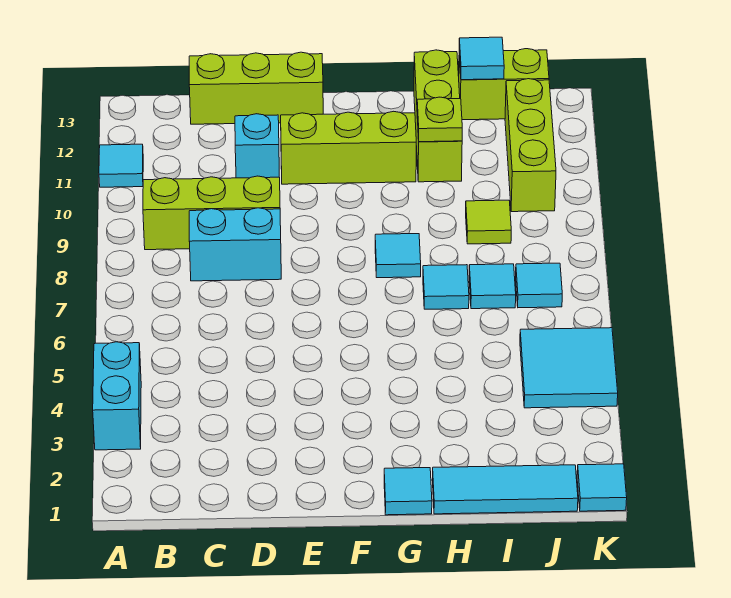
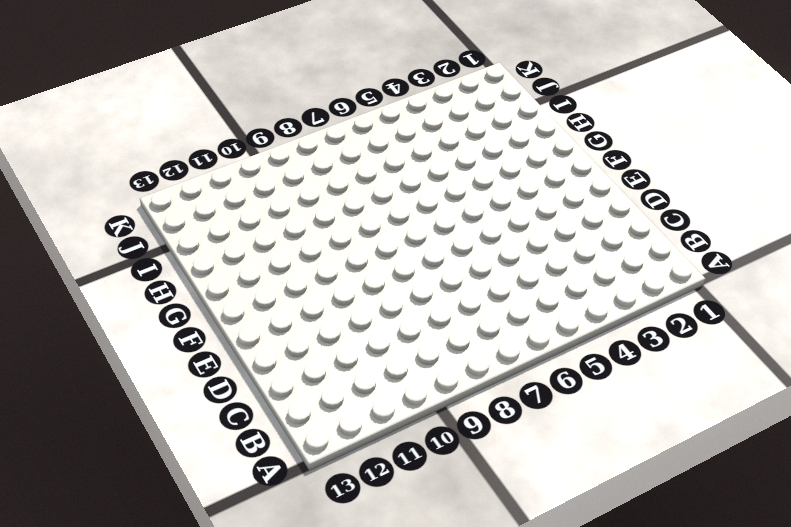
none -> cyan brick A3:A4 level 1
none -> cyan tile A11 level 1
none -> lime brick B9:D9 level 1

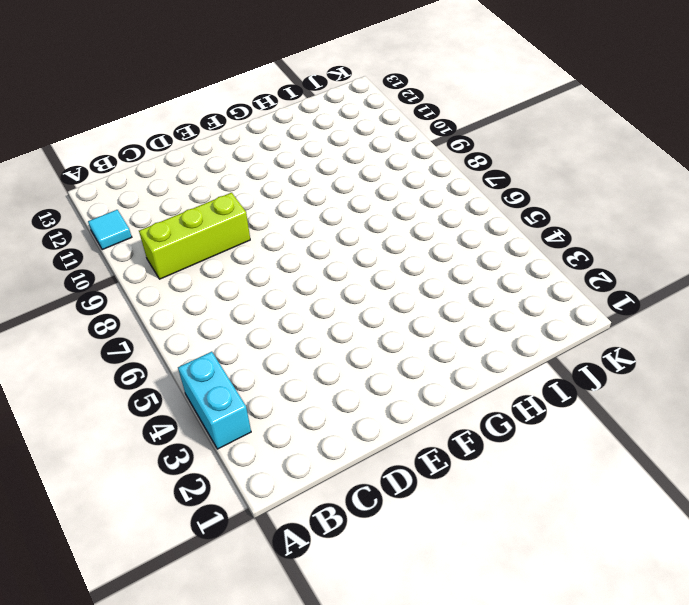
none -> cyan brick C8:D8 level 1
none -> lime brick C13:E13 level 1
none -> cyan brick D11 level 1

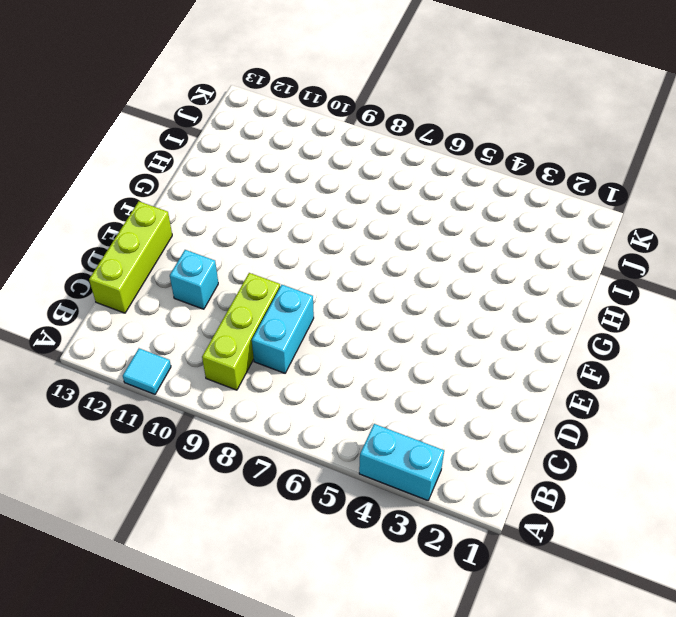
none -> lime brick E11:G11 level 1
none -> cyan tile G1 level 1
none -> cyan tile G8 level 1

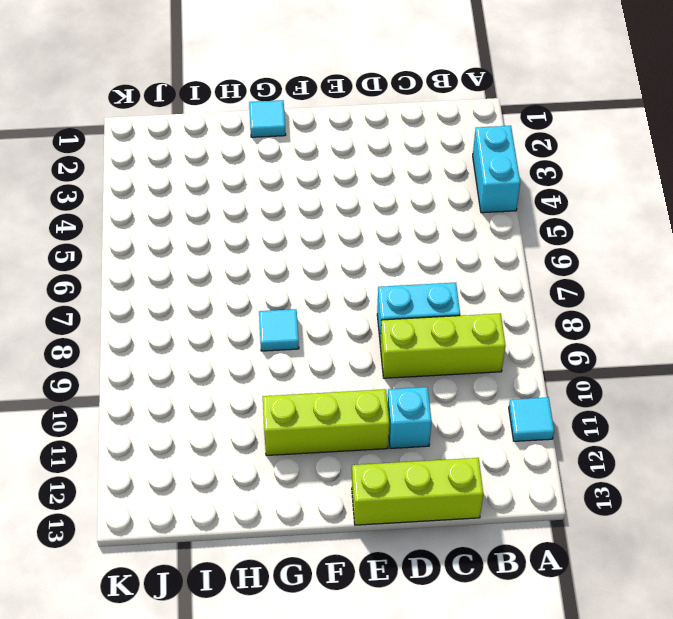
none -> cyan tile H1:J1 level 1
none -> cyan tile H7 level 1
none -> lime brick H11:H13 level 1

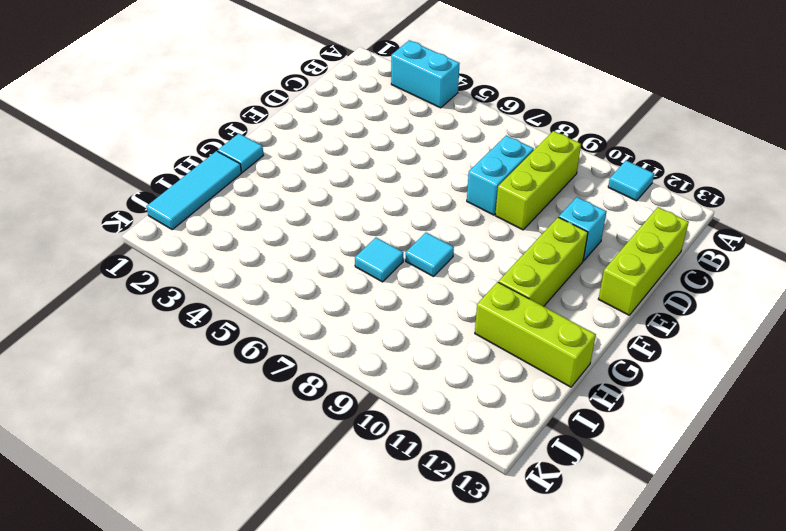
none -> cyan tile I7 level 1
none -> lime tile I9 level 1
none -> lime brick I13:J13 level 1

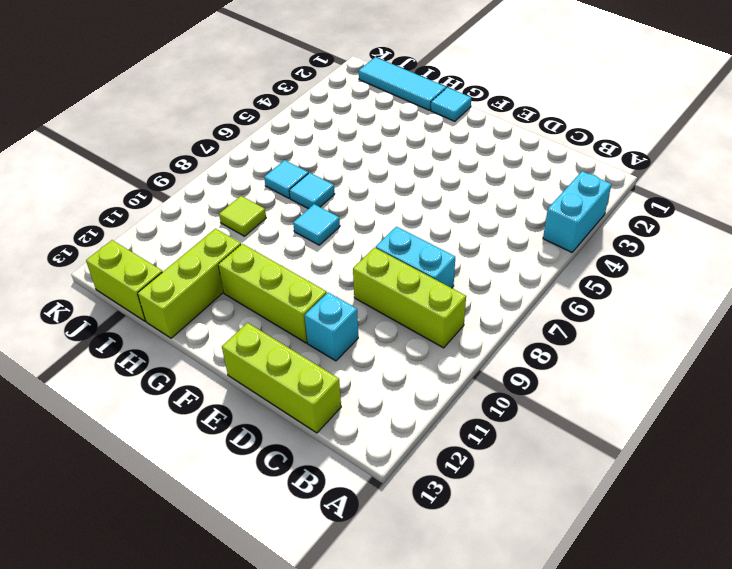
none -> cyan tile A11 level 1
none -> cyan tile J4:K5 level 1
none -> cyan tile J7 level 1

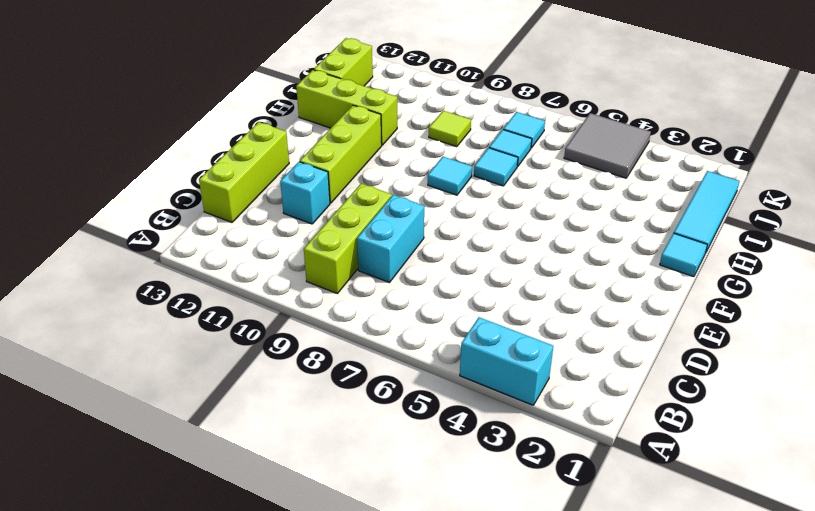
grey tile J4:K5 level 1 -> cyan tile J4:K5 level 1
none -> cyan tile A11 level 1
none -> lime brick J10:J12 level 1
none -> cyan tile K1 level 1

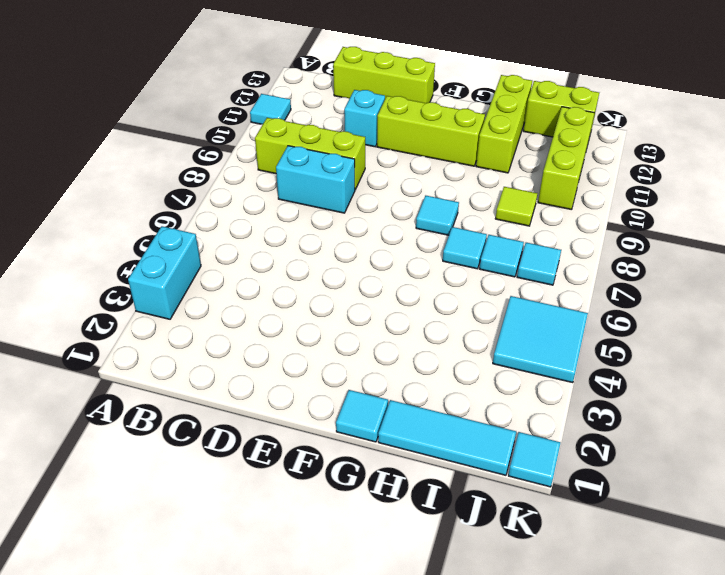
none -> lime plate H11 level 2
none -> cyan tile I13 level 2

